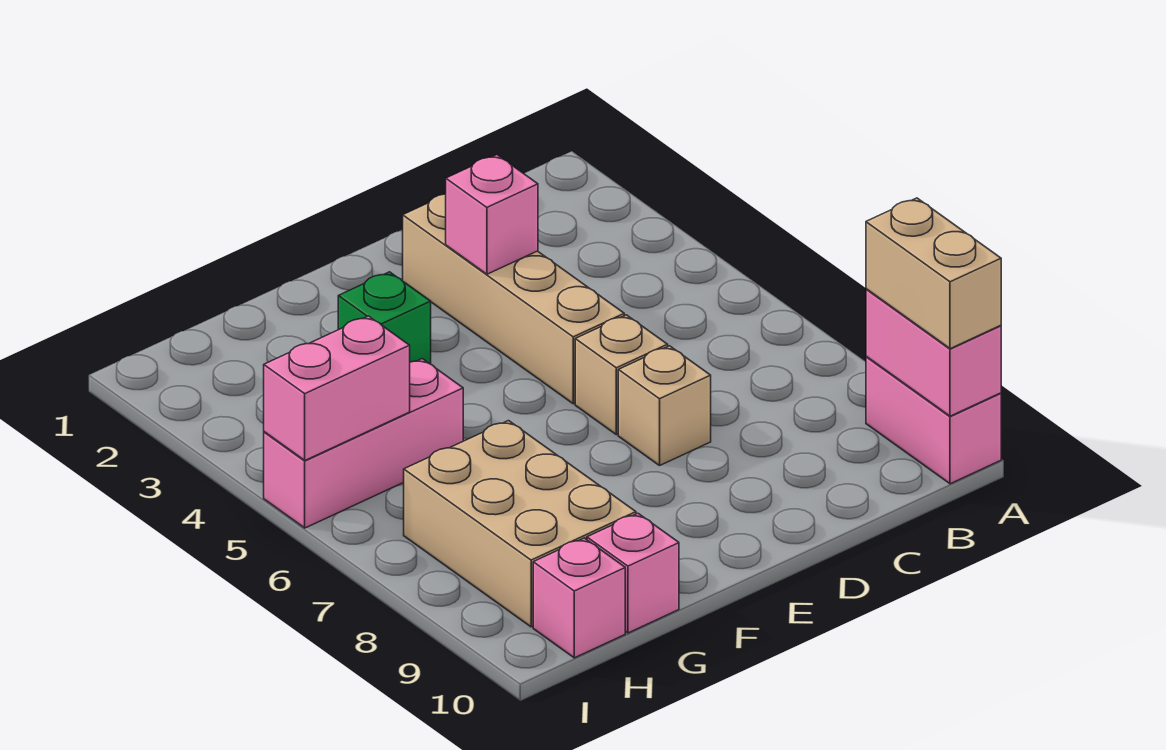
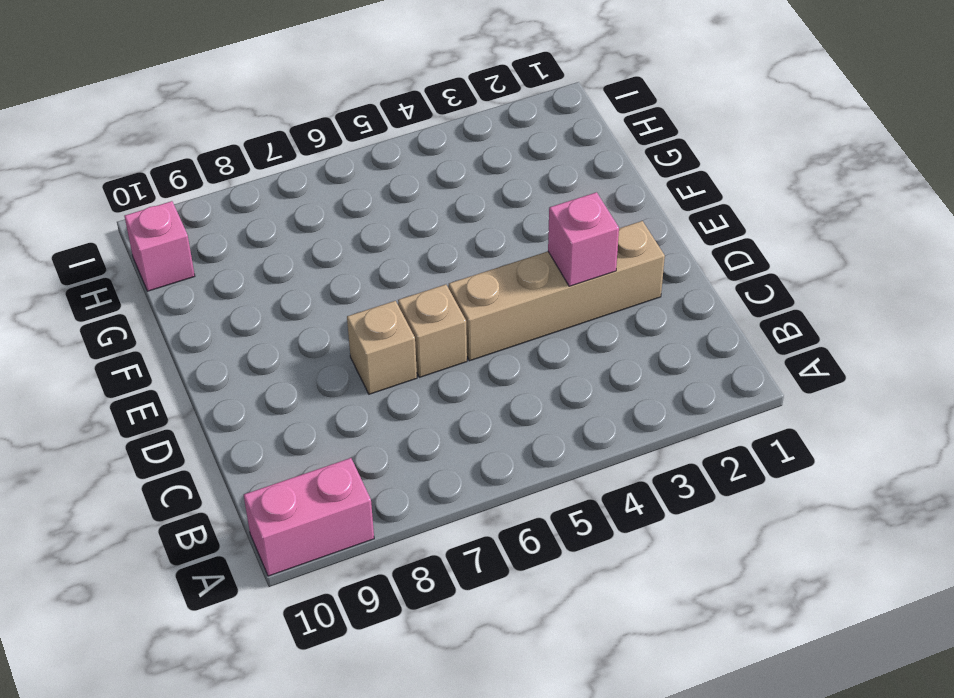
none -> green brick F3 level 1
none -> pink brick G5:I5 level 1
none -> tan brick G7:H9 level 1

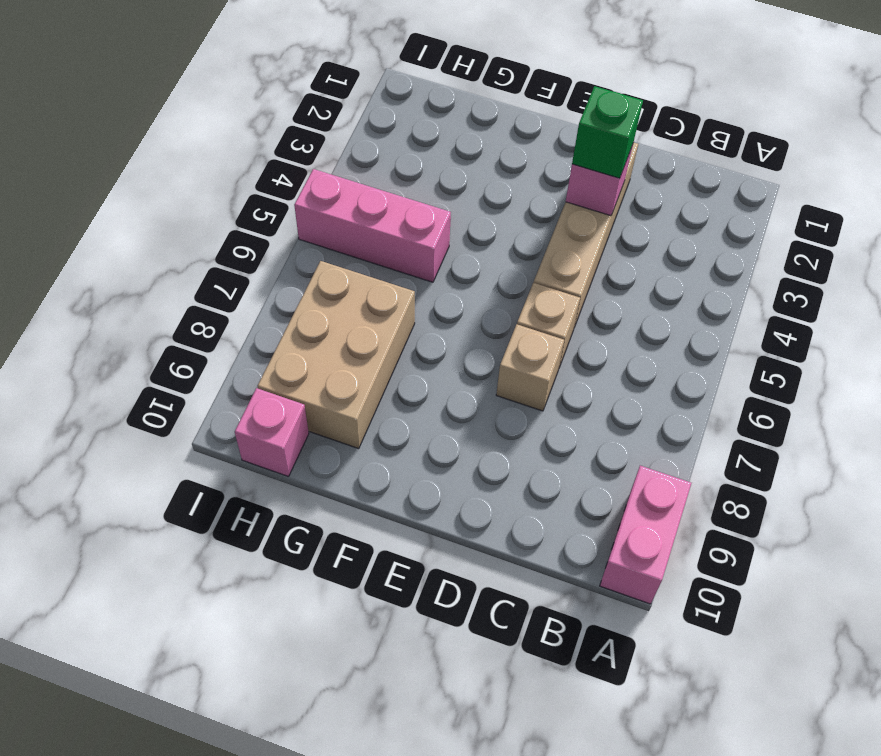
green brick D3 level 3 -> green brick F3 level 1
none -> pink brick G10 level 1
none -> pink brick A9:A10 level 2
none -> pink brick H5:I5 level 2

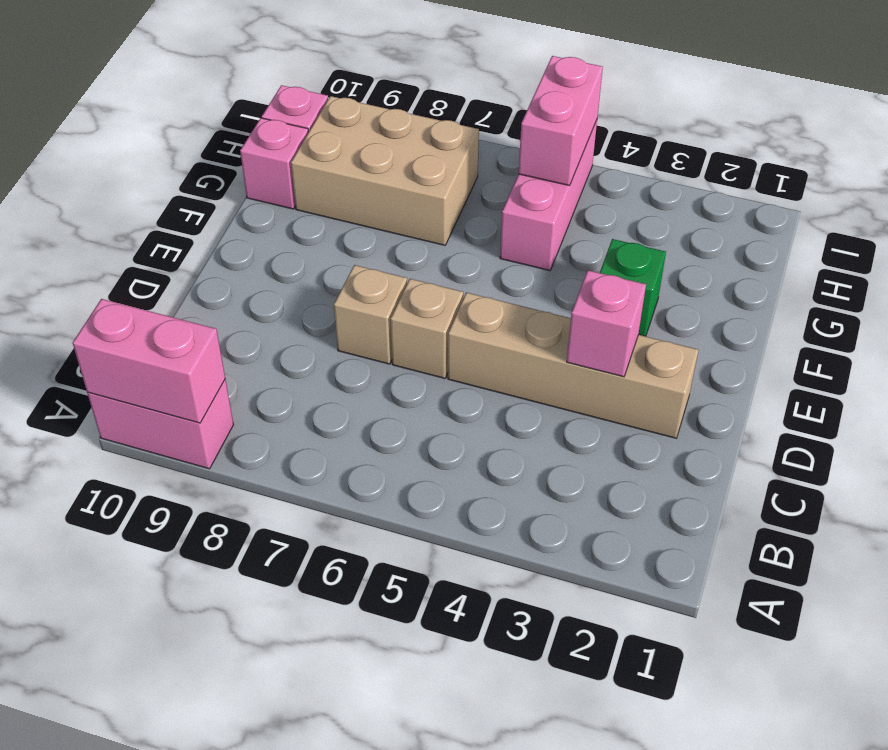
none -> tan brick A9:A10 level 3

